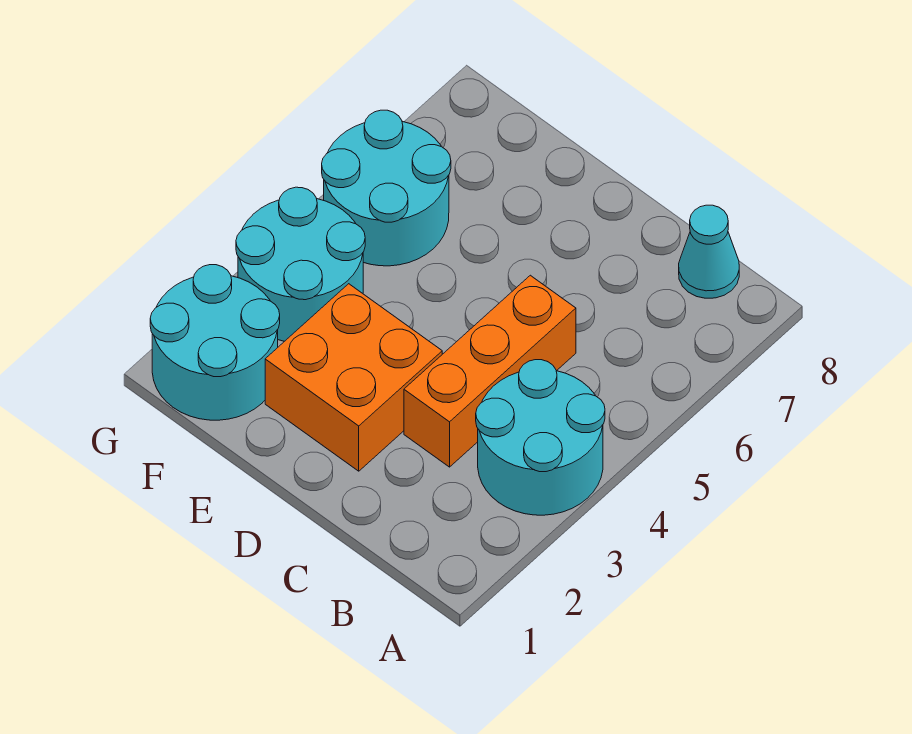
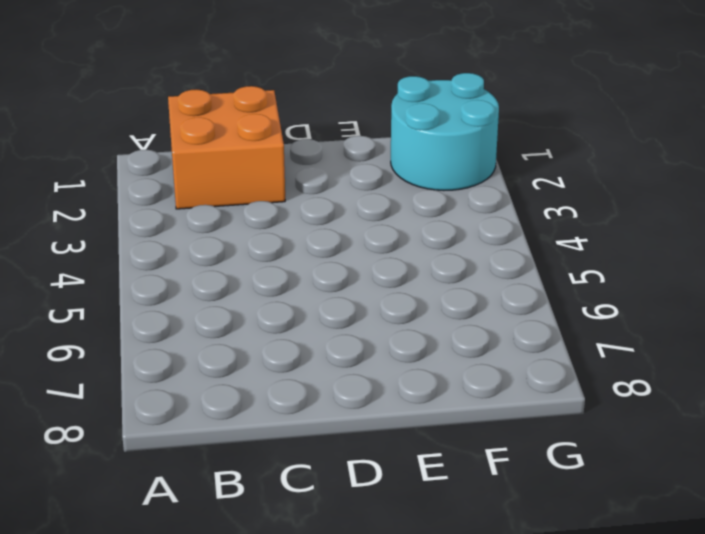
orange brick B1:C2 level 1 -> orange brick D2:E3 level 1
none -> cyan round brick A3:B4 level 1
none -> cyan cone B8 level 1

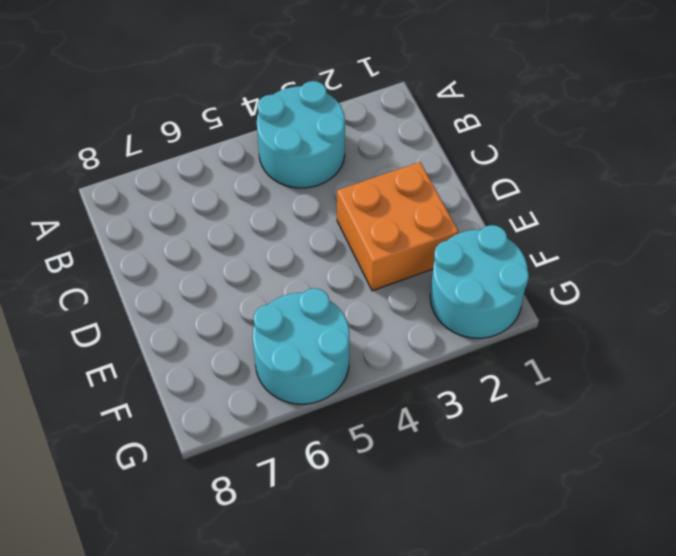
none -> cyan cone B8 level 1
none -> orange brick C3:C5 level 1

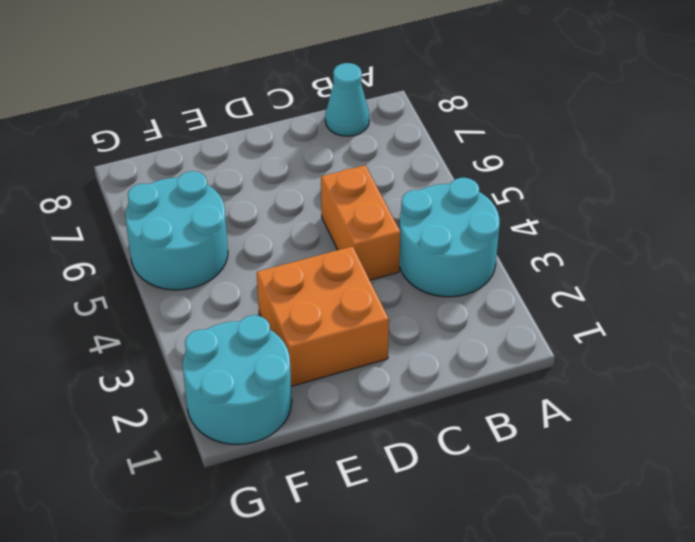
orange brick C4:C5 level 1 -> orange brick C3:C5 level 1
none -> cyan round brick F3:G4 level 1

